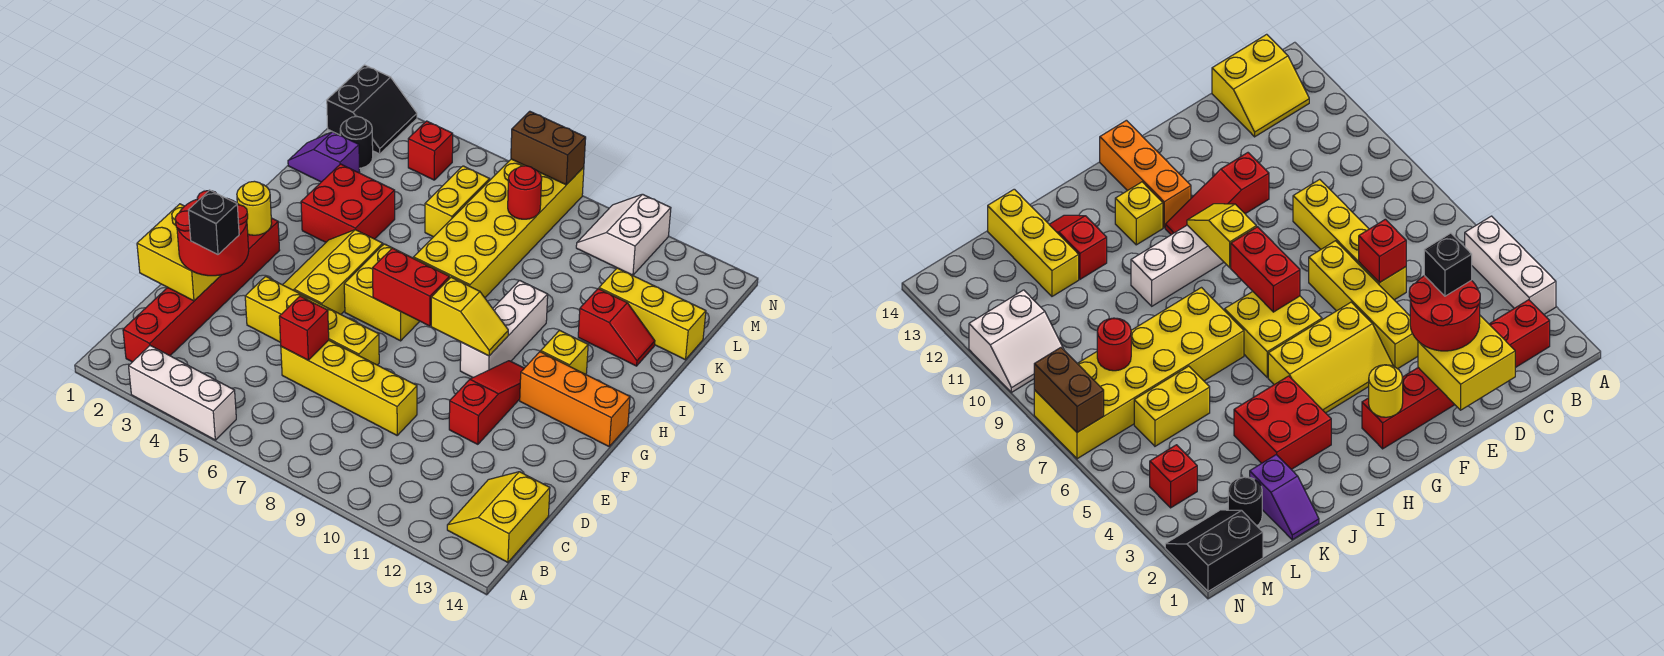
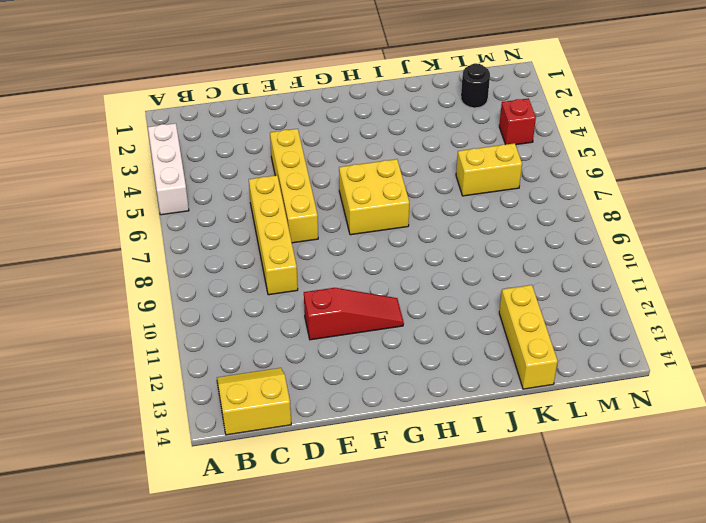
none -> red brick B2:G2 level 1
none -> yellow slope F4:H5 level 1 top 5
none -> white brick G10:I10 level 1
none -> orange brick G12:G14 level 1

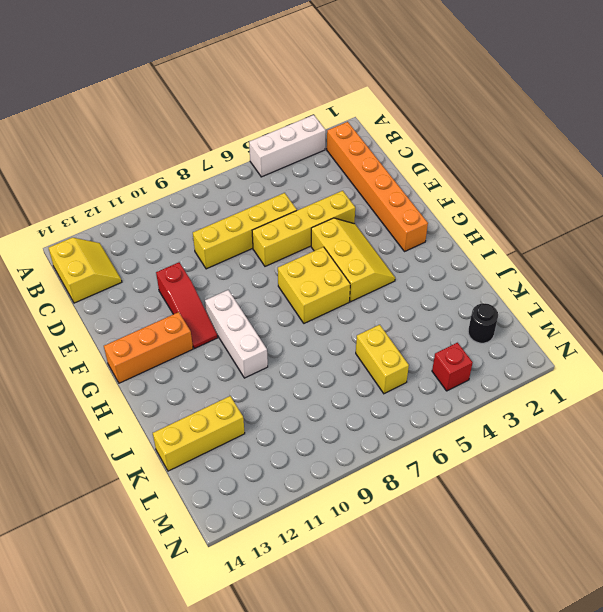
orange brick B2:G2 level 1 -> red brick B2:G2 level 1
none -> yellow brick H12 level 1
none -> red brick I3:J4 level 1
none -> yellow brick I7:N8 level 1
none -> red slope J12:J13 level 1 top 12

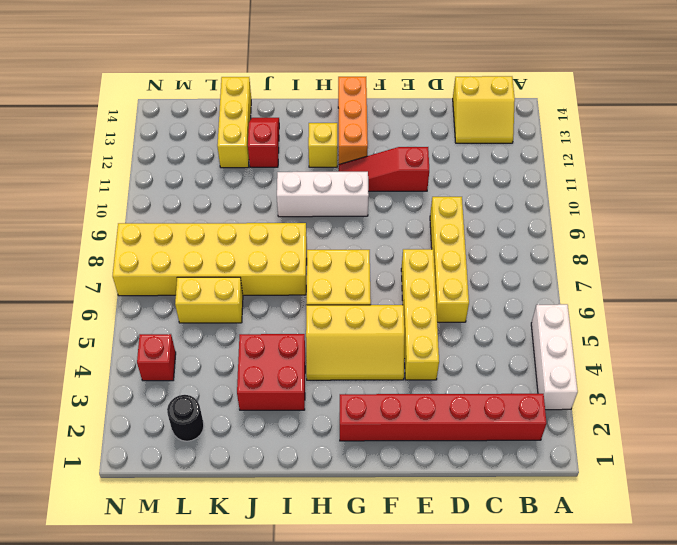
none -> purple slope K1:K2 level 1 top 2
none -> black slope M1:N2 level 1 top 1
none -> white slope M10:N11 level 1 top 11
none -> yellow brick D1:E2 level 2

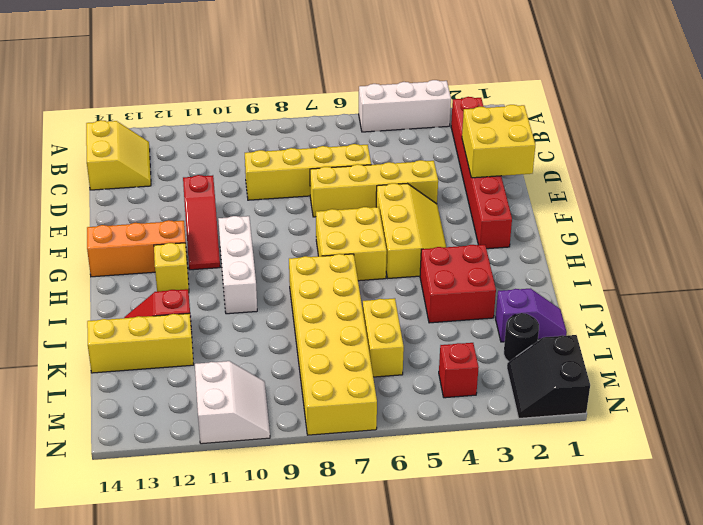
none -> red brick D6 level 2
none -> yellow round brick G2 level 2
none -> red brick G7:G8 level 2
none -> yellow slope G9:G10 level 2 top 9

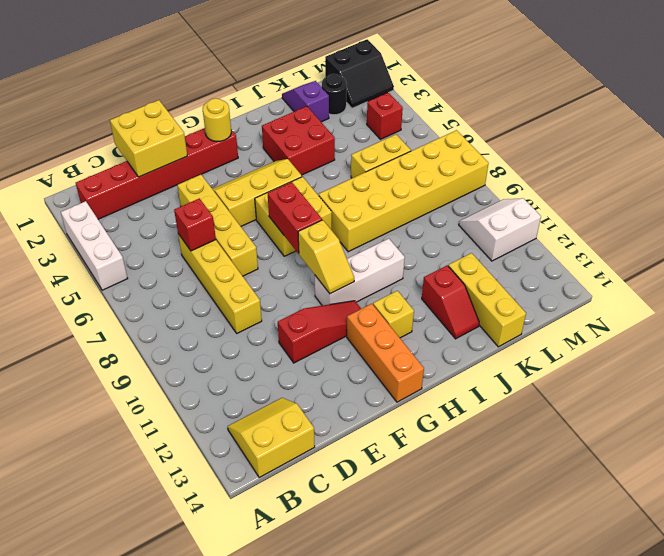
none -> red round brick L8 level 2
none -> brown brick N7:N8 level 2
none -> red round brick D2:E3 level 3
none -> black brick D3 level 4

